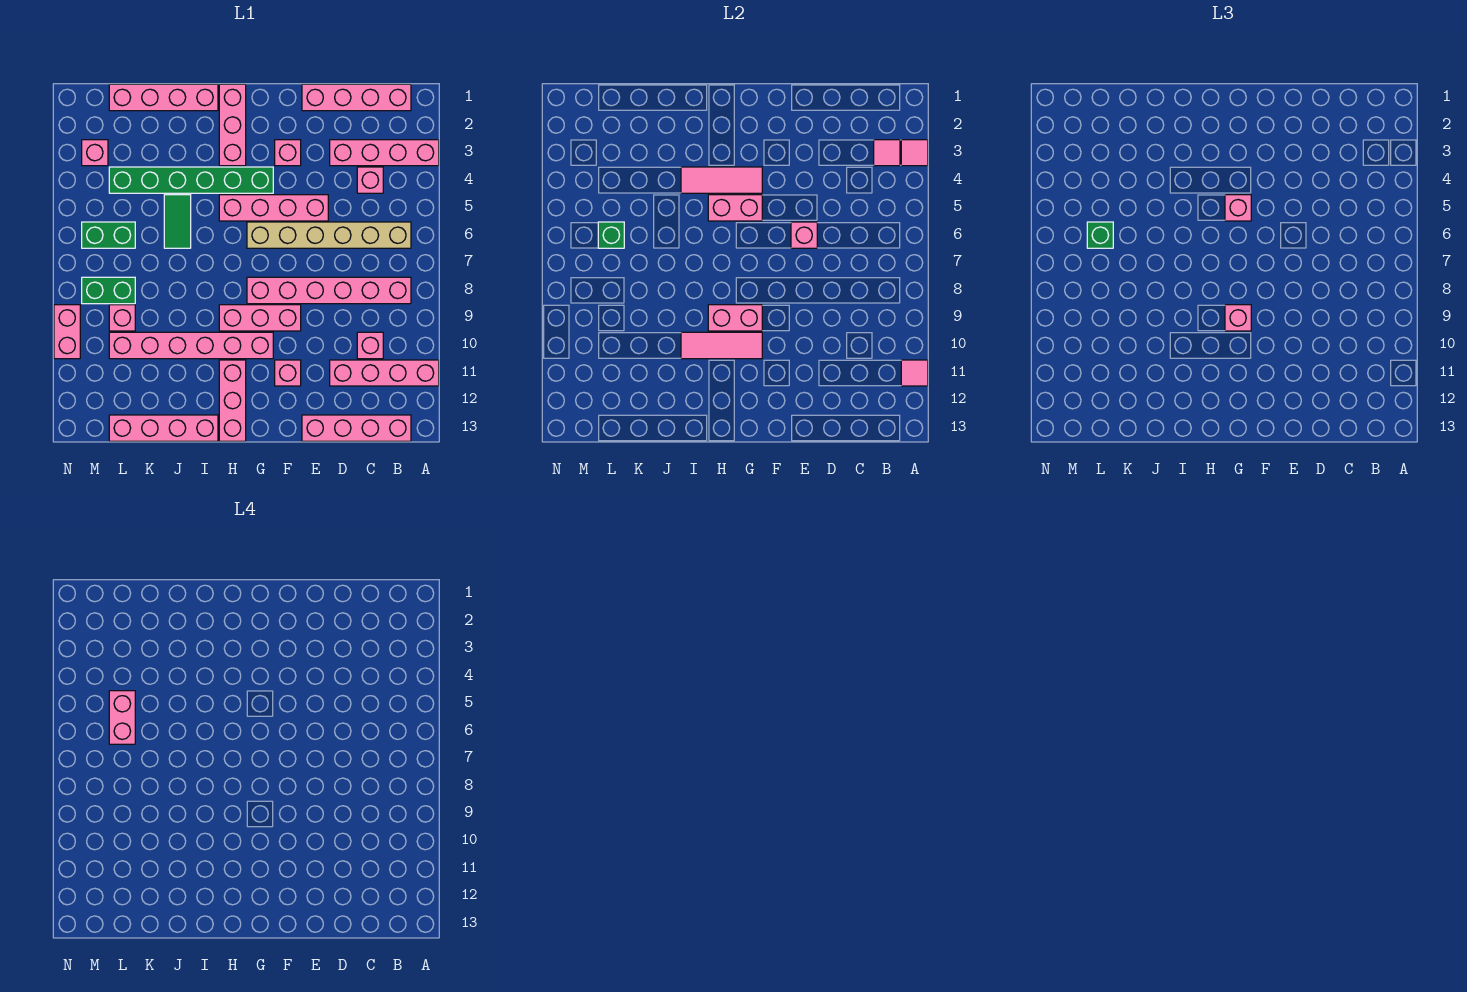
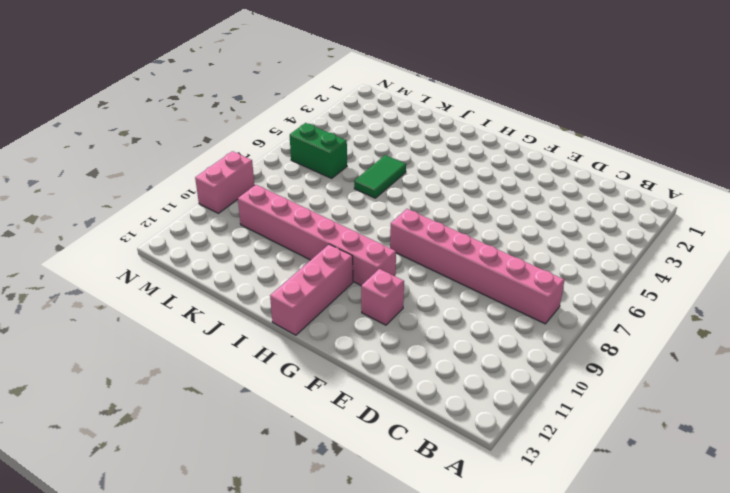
none -> pink brick A3:D3 level 1
none -> pink brick A11:D11 level 1
none -> pink brick B1:E1 level 1
none -> tan brick B6:G6 level 1

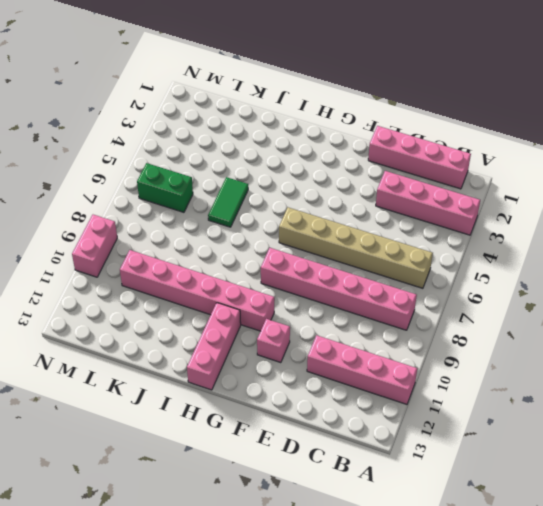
none -> pink brick B13:E13 level 1
none -> pink brick C4 level 1
none -> pink brick C10 level 1
none -> pink brick E5:H5 level 1

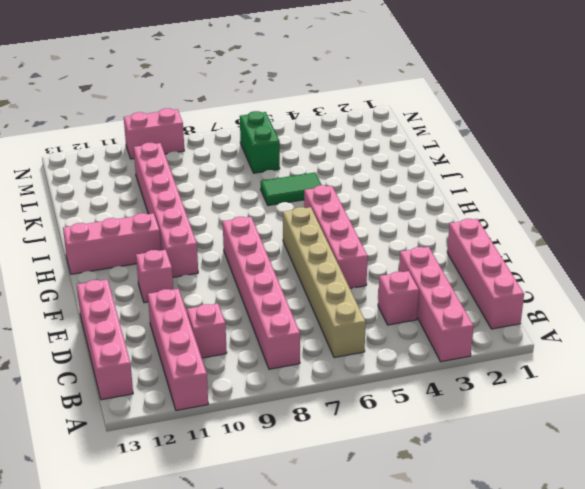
none -> pink brick F3 level 1
none -> pink brick F9:H9 level 1
none -> green brick G4:L4 level 1
none -> pink brick H1:H3 level 1

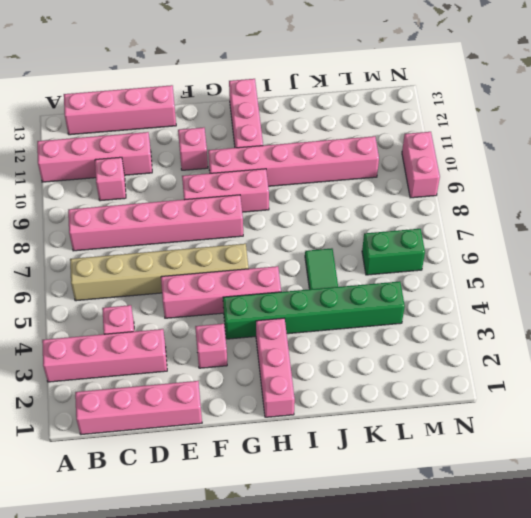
none -> pink brick I1:L1 level 1
none -> pink brick I13:L13 level 1
none -> green brick L8:M8 level 1
none -> pink brick L9 level 1

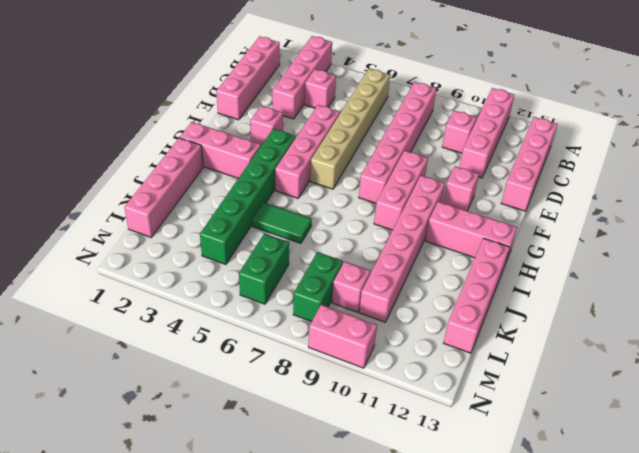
none -> pink brick M3 level 1
none -> pink tile A3 level 2
none -> pink tile A11 level 2
none -> pink tile B3 level 2

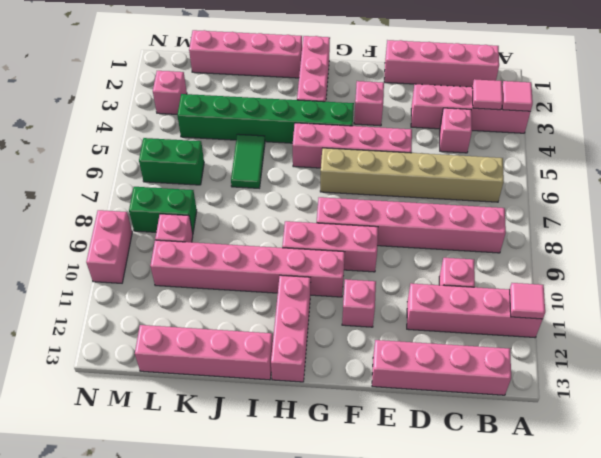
none -> pink brick E6 level 2
none -> pink tile G4:I4 level 2
none -> pink brick G5:H5 level 2
none -> pink brick G9:H9 level 2

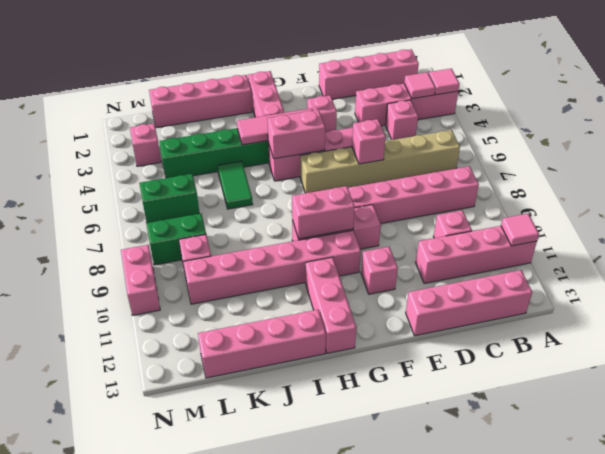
none -> pink tile G10:I10 level 2
none -> green brick L6 level 2
none -> pink brick G5 level 3
none -> pink brick G9 level 3

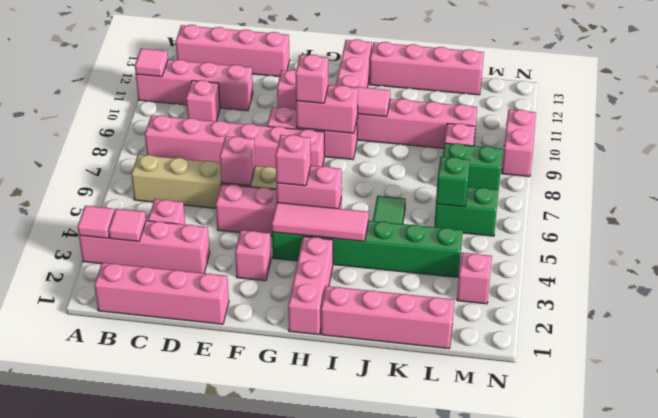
none -> green brick L6 level 3
none -> pink brick L5:L6 level 4

